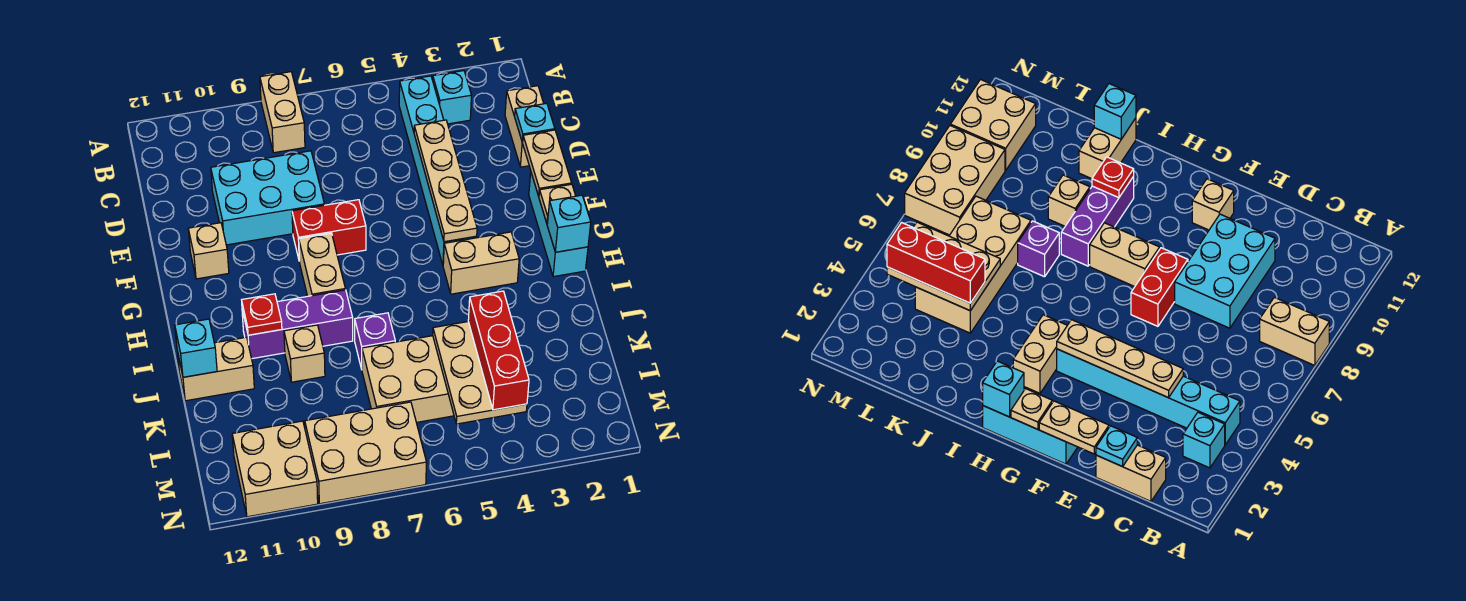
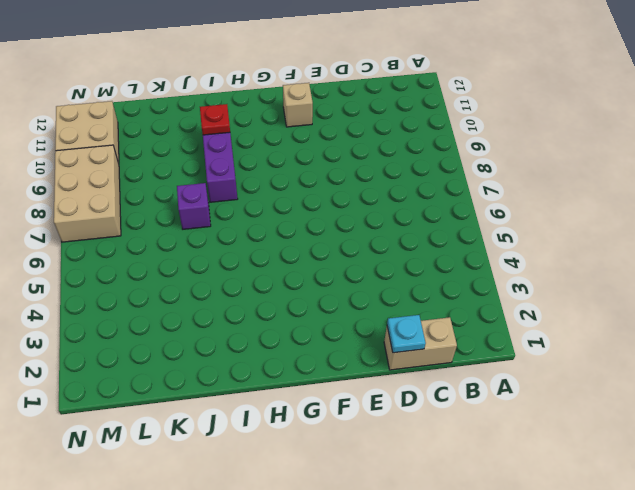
none -> tan brick A8:B8 level 1
none -> cyan brick B3 level 1
none -> cyan brick B4:G4 level 1

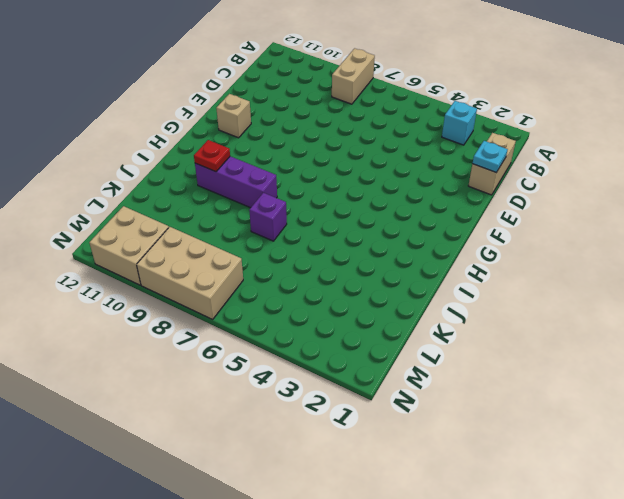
none -> cyan brick B4:G4 level 1
none -> cyan brick D8:E10 level 1
none -> cyan brick F1:H1 level 1

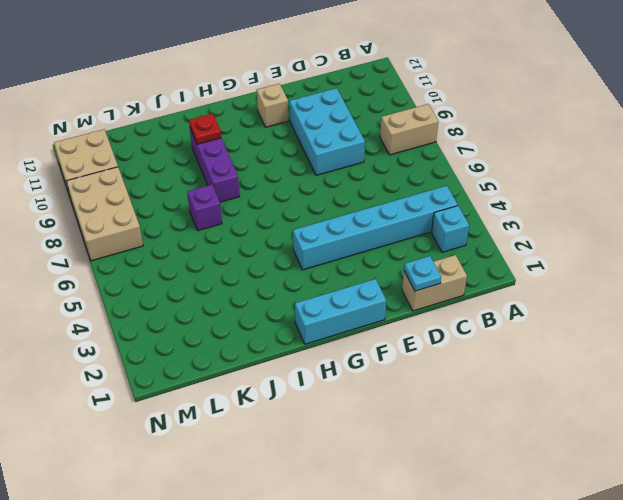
none -> red brick F7:F8 level 1
none -> tan brick G8:H8 level 1
none -> tan brick H3:H4 level 1

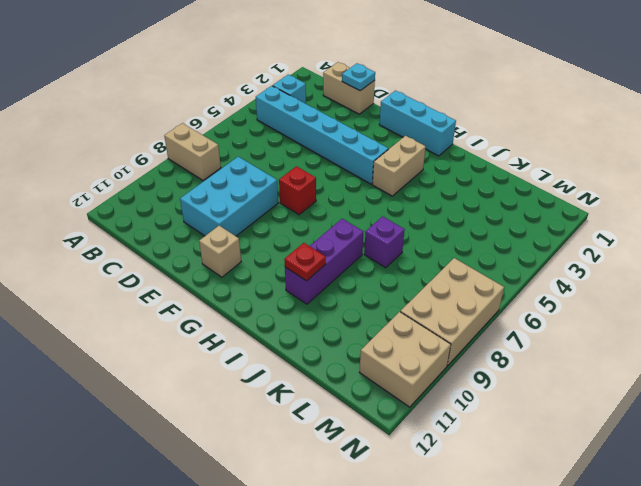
red brick F7 level 1 -> red brick F7:F8 level 1
none -> tan brick G8:H8 level 1
none -> tan brick J9 level 1
none -> tan brick J11:J12 level 1

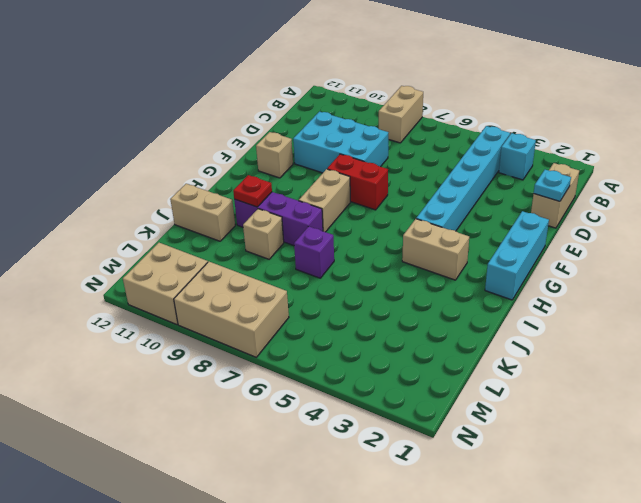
none -> tan brick K4:L7 level 1
none -> tan plate D4:G4 level 2
none -> tan plate E1:F1 level 2

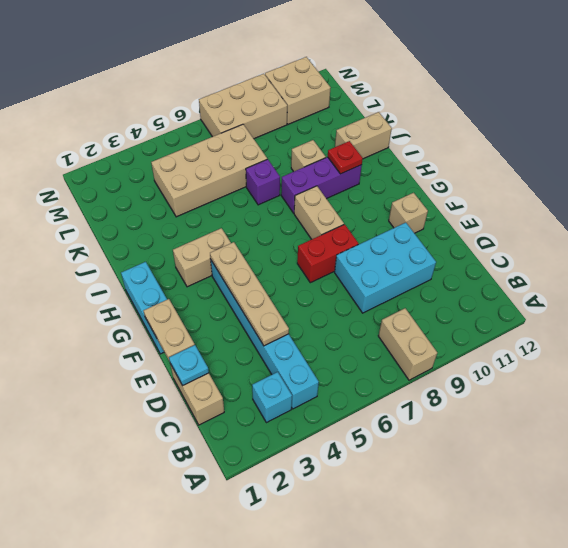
none -> tan plate G1 level 2
none -> cyan brick H1 level 2
none -> cyan brick J12 level 2

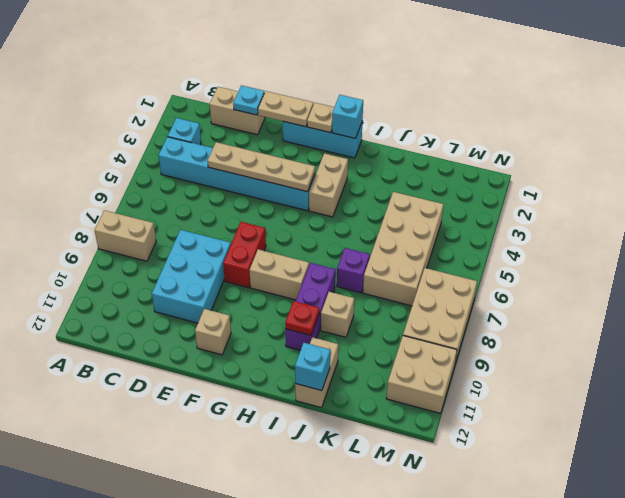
none -> tan plate K4:M5 level 2
none -> red brick K4:M4 level 3

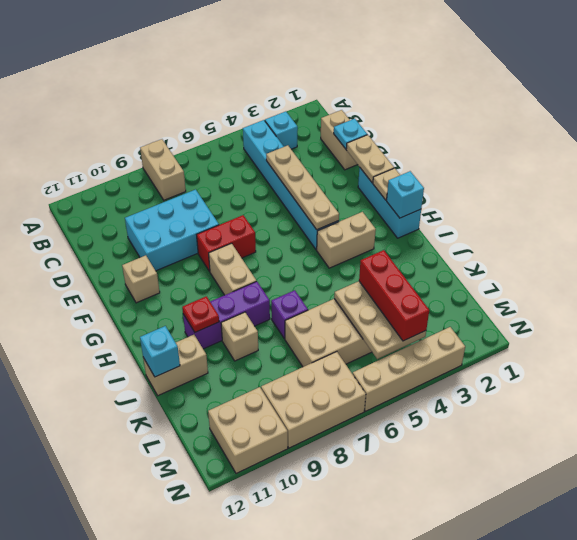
tan brick N3:N6 level 1 -> none

